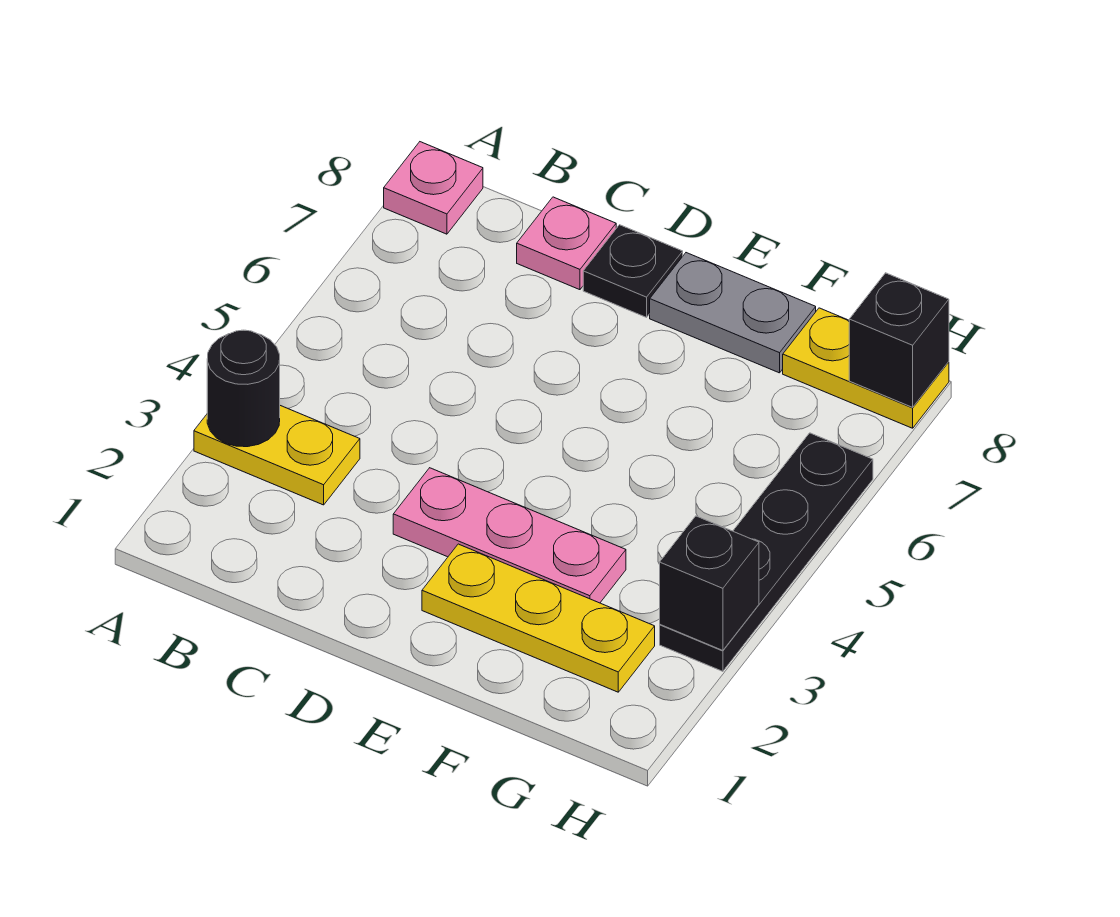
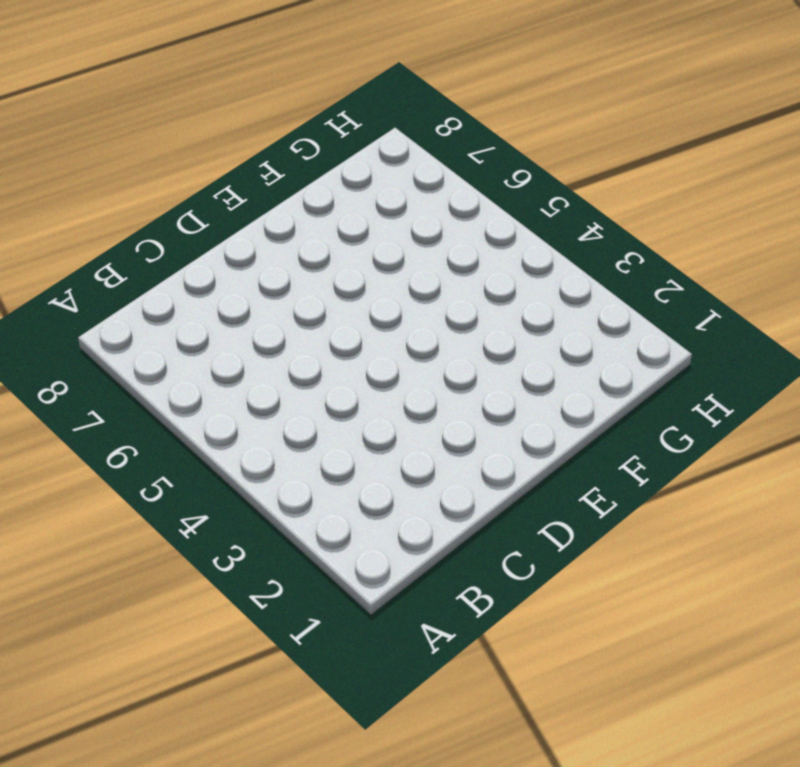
none -> yellow plate A3:B3 level 1
none -> pink plate A8 level 1
none -> pink plate C8 level 1

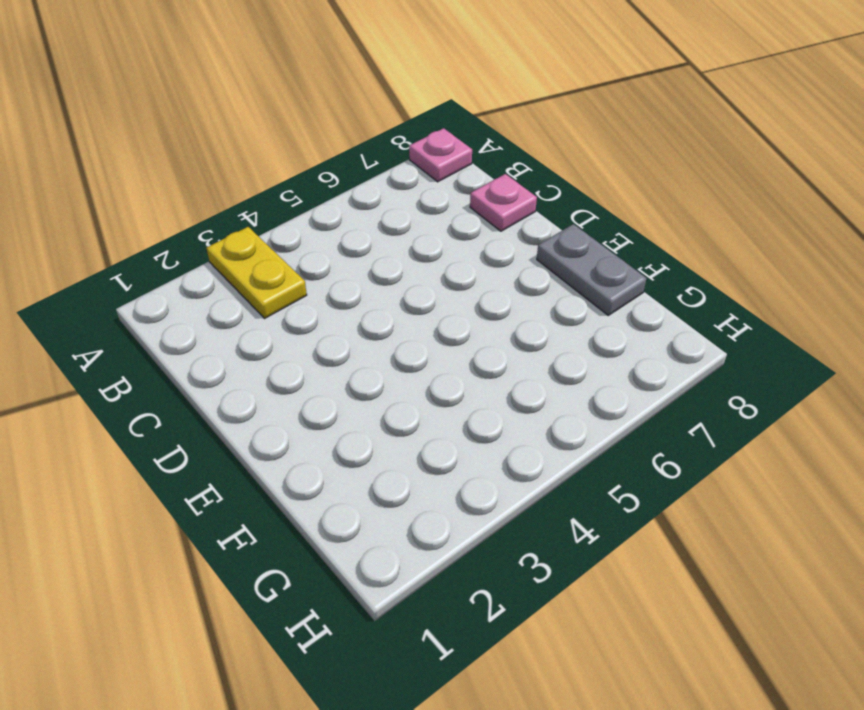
none -> pink plate D3:F3 level 1
none -> black plate D8 level 1
none -> yellow plate E2:G2 level 1

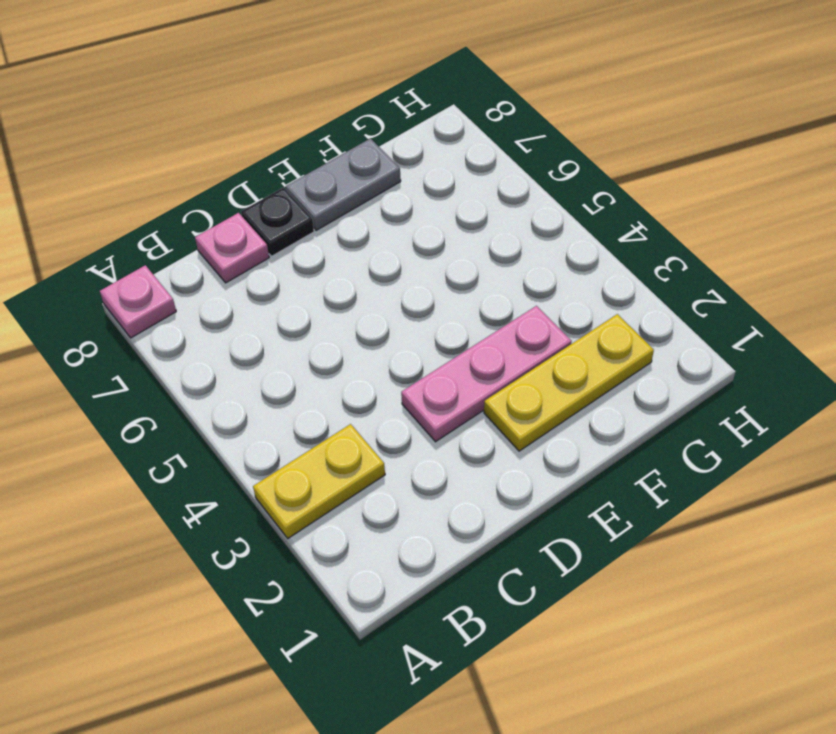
none -> yellow plate G8:H8 level 1
none -> black plate H3:H6 level 1
none -> black round brick A3 level 2

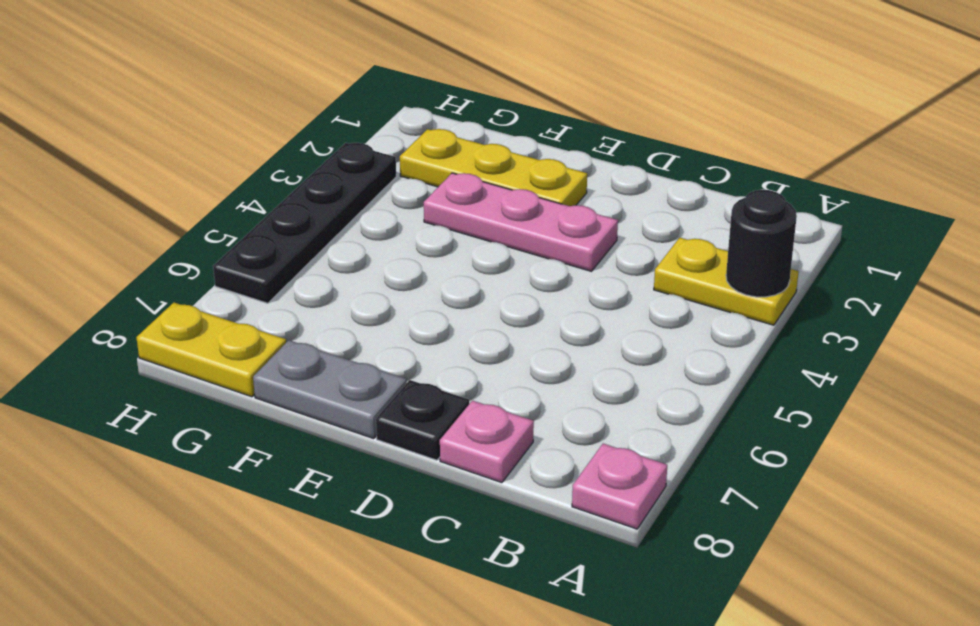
none -> black brick H3 level 2
none -> black brick H8 level 2

